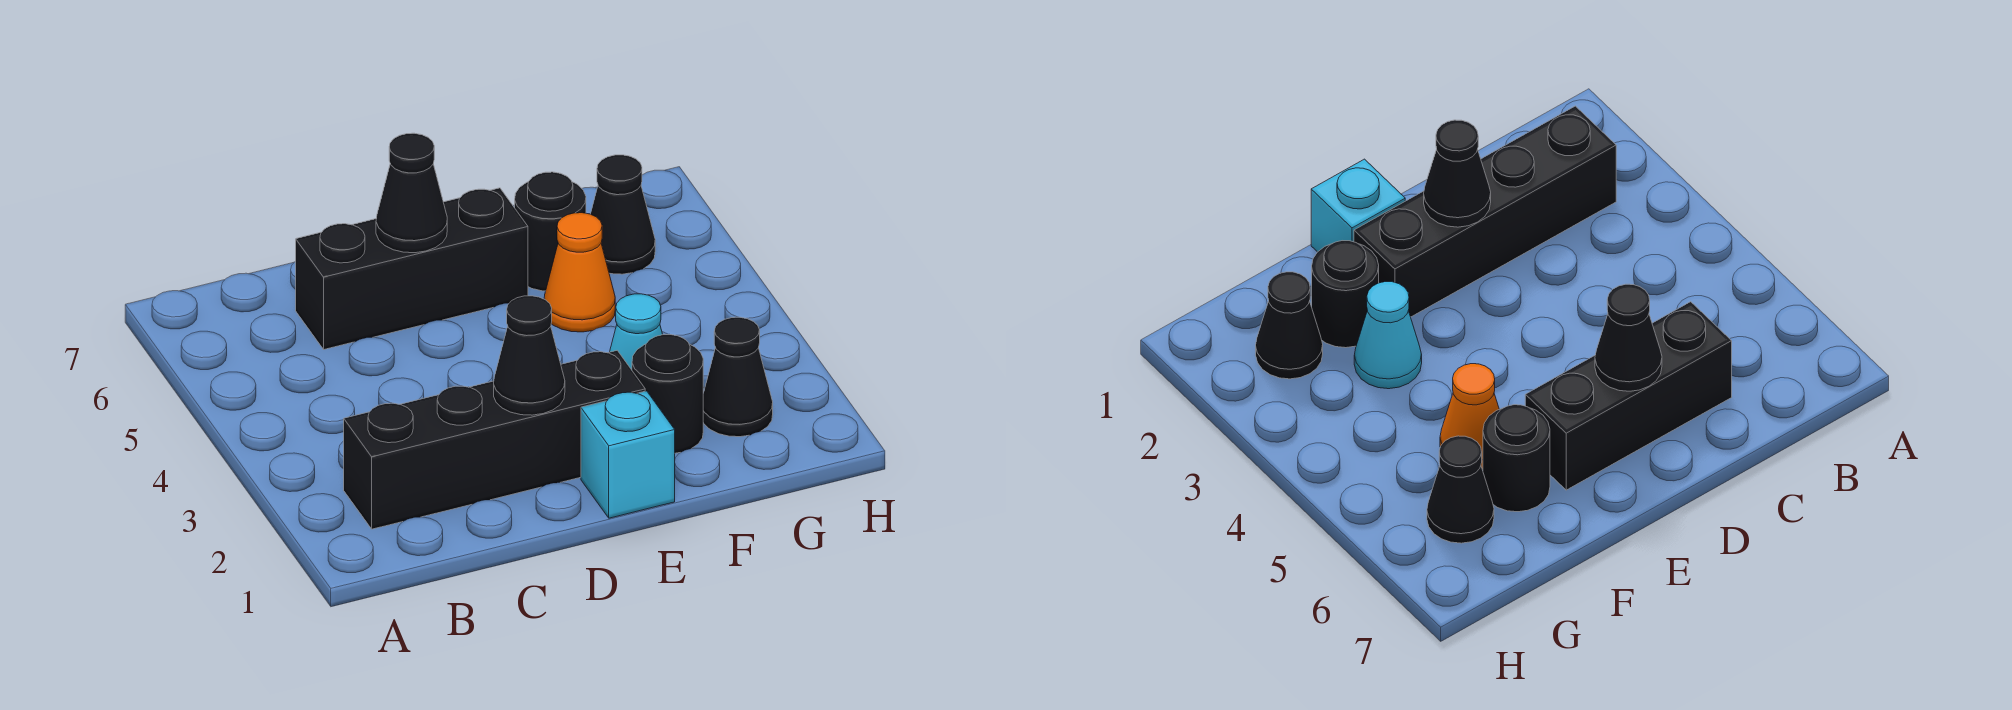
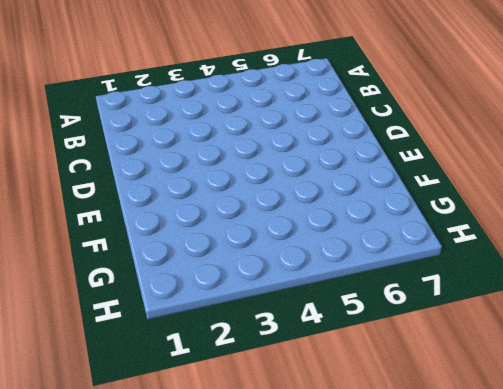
none -> black brick B2:E2 level 1
none -> black brick C6:E6 level 1

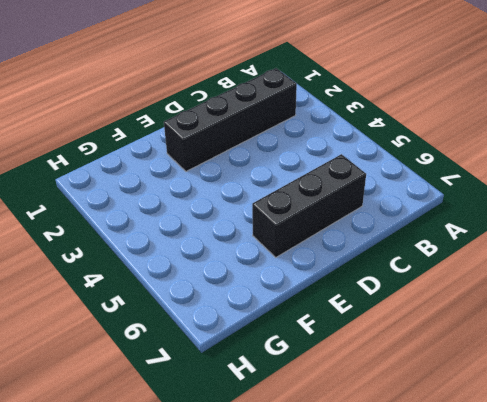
none -> cyan brick E1 level 1
none -> black round brick F2 level 1

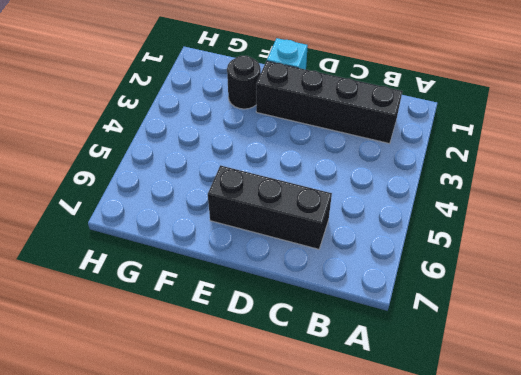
none -> cyan cone F3 level 1
none -> orange cone F5 level 1

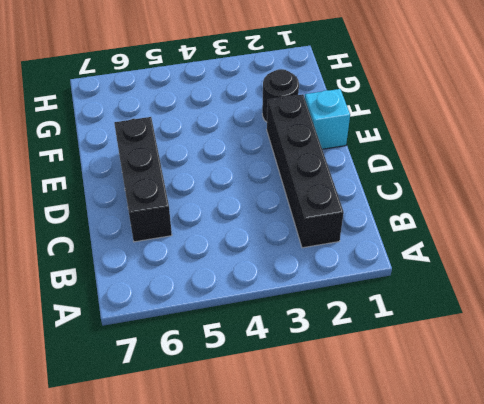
none -> cyan cone F3 level 1
none -> orange cone F5 level 1

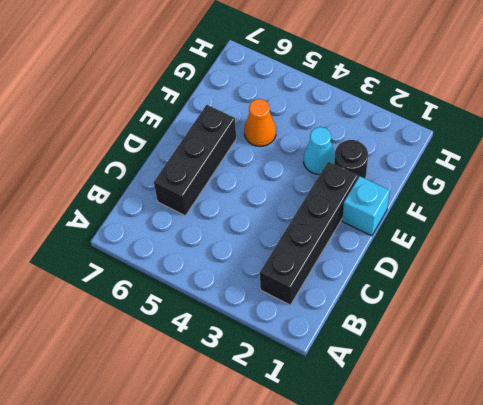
none -> black round brick F6 level 1
none -> black cone G2 level 1

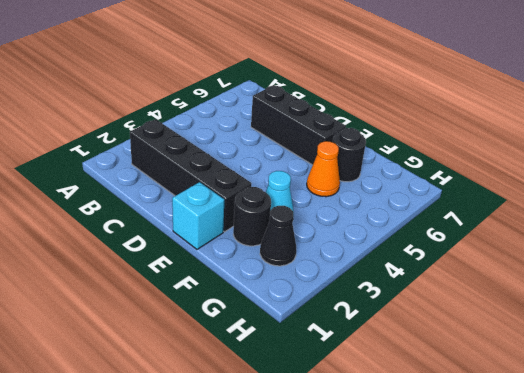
none -> black cone G6 level 1
none -> black cone D2 level 2

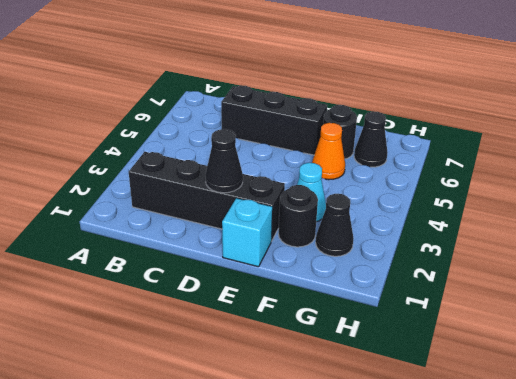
none -> black cone D6 level 2

